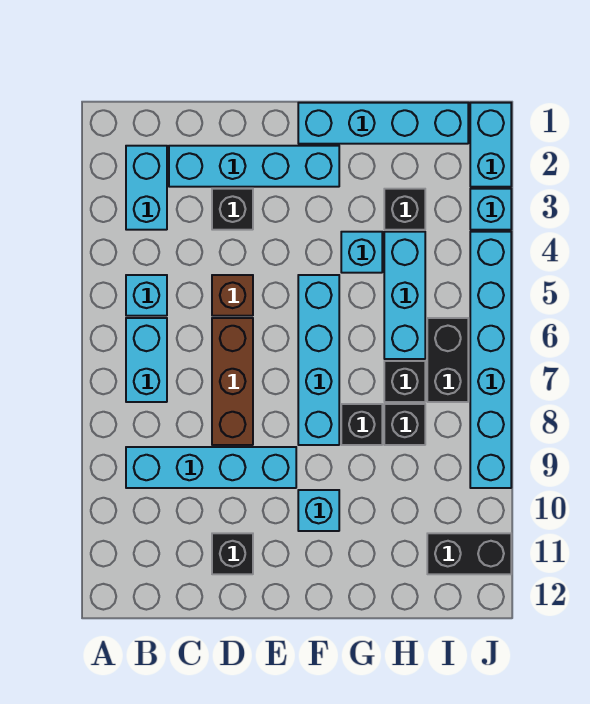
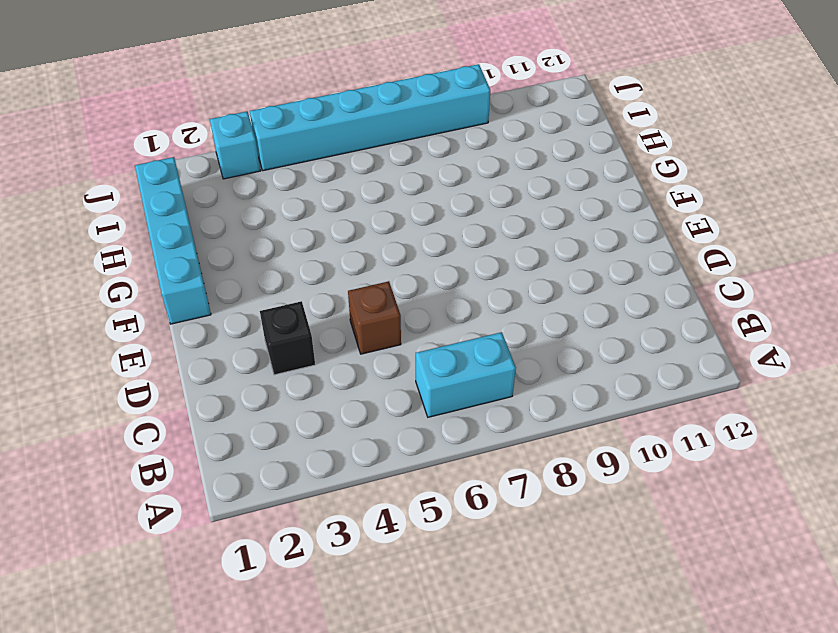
none -> cyan brick B2:B3 level 1
none -> cyan brick B5 level 1
none -> cyan brick B9:E9 level 1

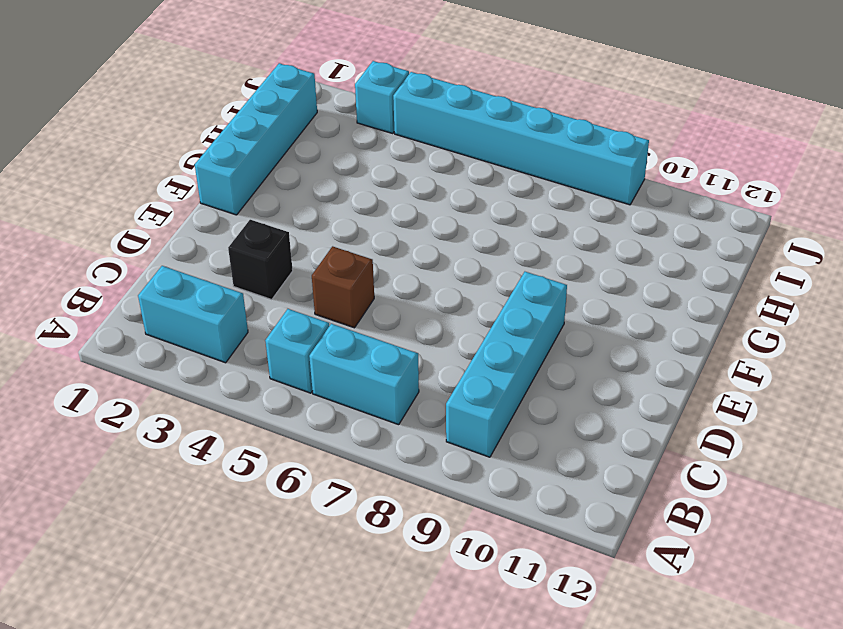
none -> cyan brick C2:F2 level 1
none -> brown brick D6:D8 level 1
none -> black brick D11 level 1

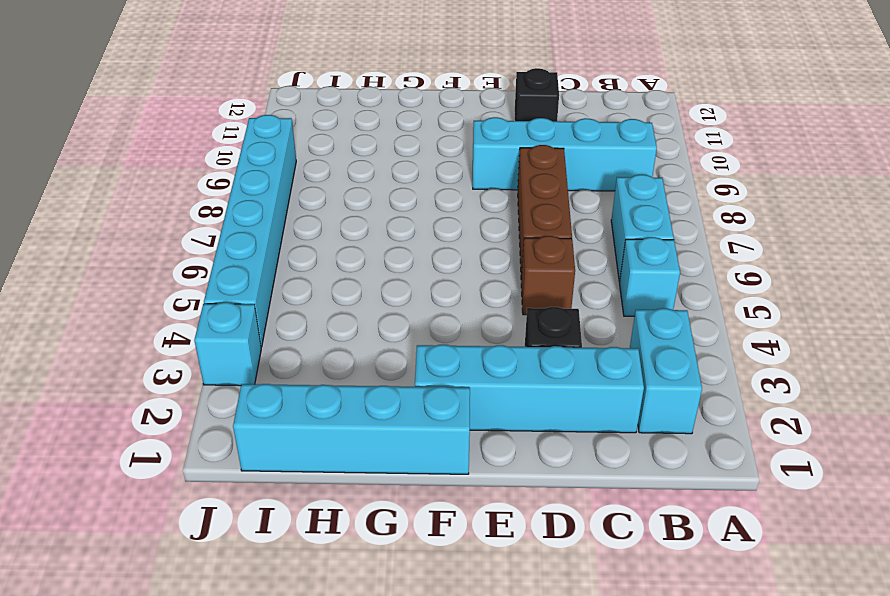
none -> cyan brick F5:F8 level 1
none -> cyan brick F10 level 1
none -> cyan brick G4 level 1

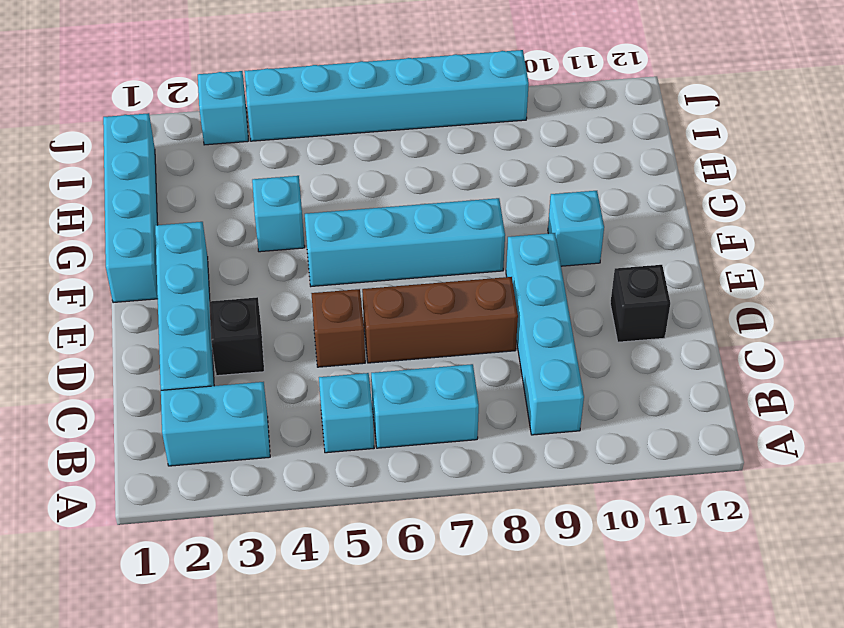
none -> black brick G8 level 1
none -> black brick H3 level 1
none -> cyan brick H4:H6 level 1

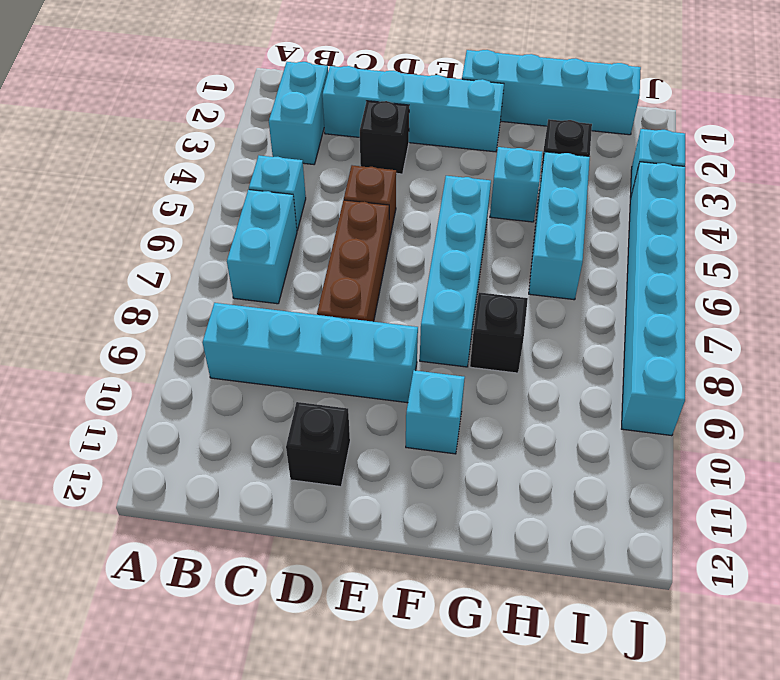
none -> black brick H7 level 1
none -> black brick H8 level 1
none -> black brick I6:I7 level 1

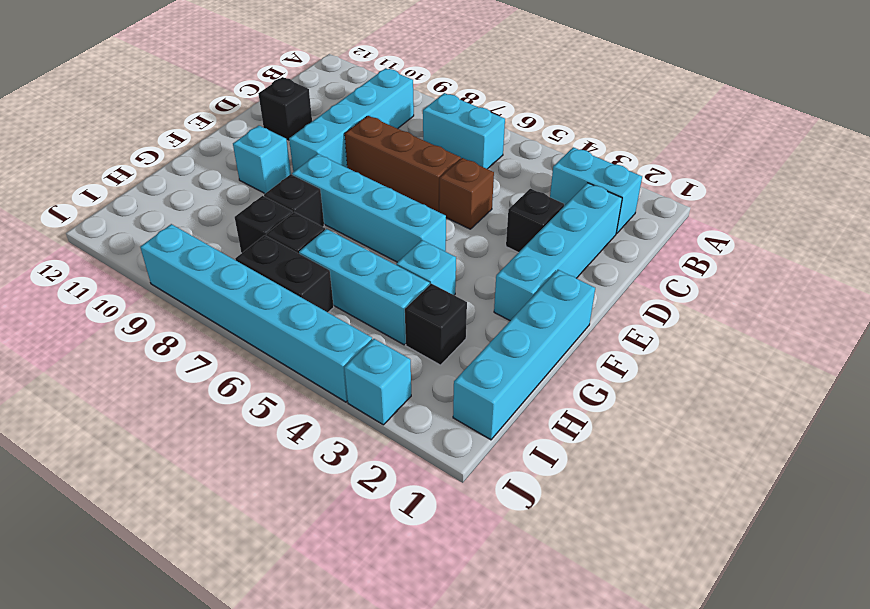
none -> cyan brick B5 level 1
none -> black brick I11:J11 level 1
none -> cyan brick J1:J2 level 1

